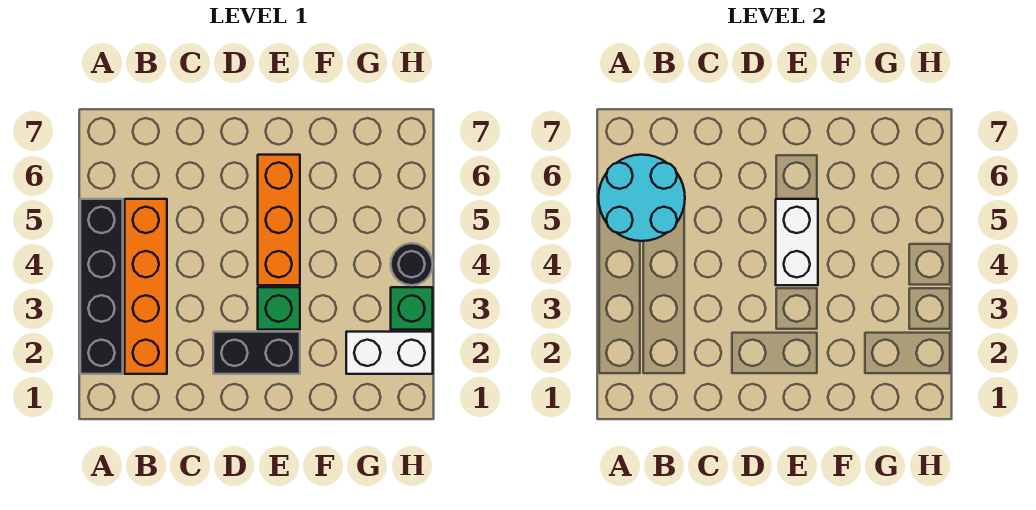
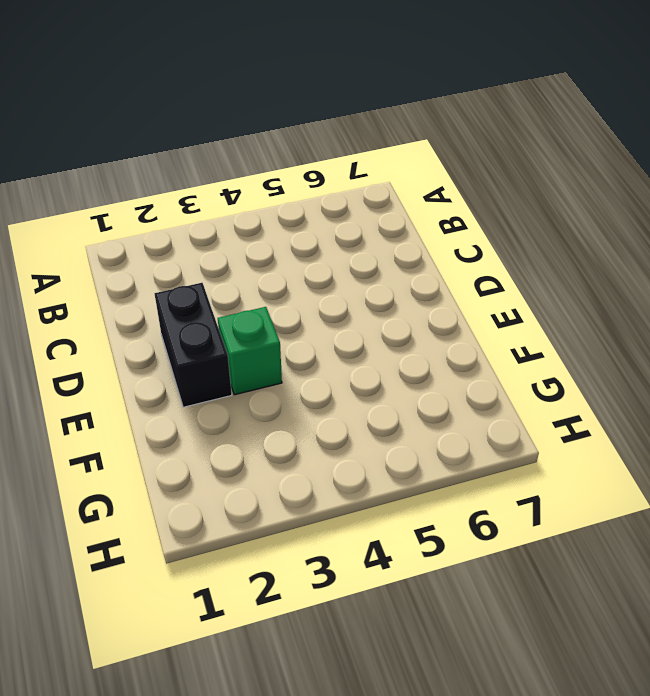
none -> black brick A2:A5 level 1
none -> orange brick B2:B5 level 1

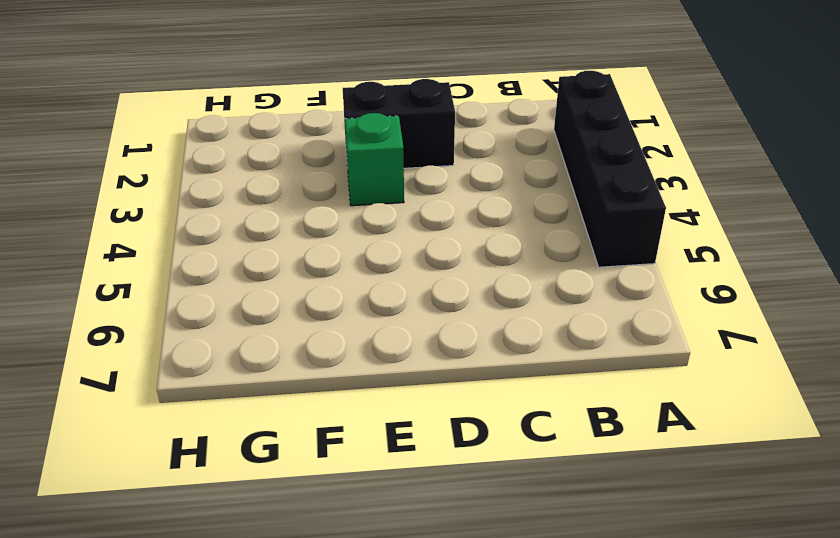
none -> orange brick B2:B5 level 1
none -> orange brick E4:E6 level 1

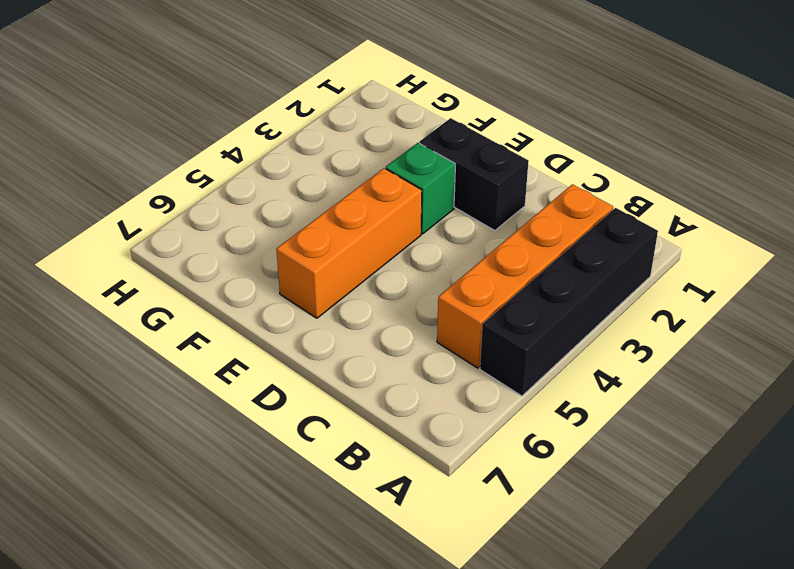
none -> white brick G2:H2 level 1
none -> green brick H3 level 1

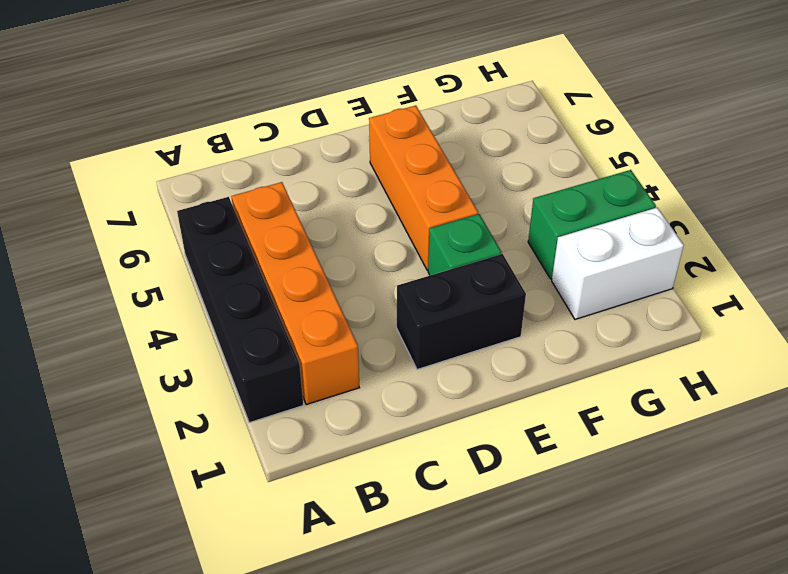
green brick G3:H3 level 1 -> green brick H3 level 1
none -> black round brick H4 level 1
none -> cyan round brick A5:B6 level 2

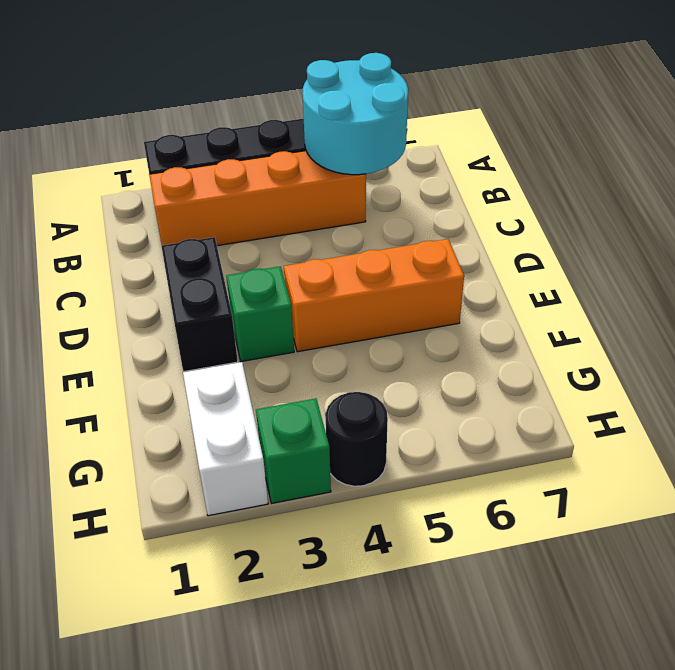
none -> white brick E4:E5 level 2

